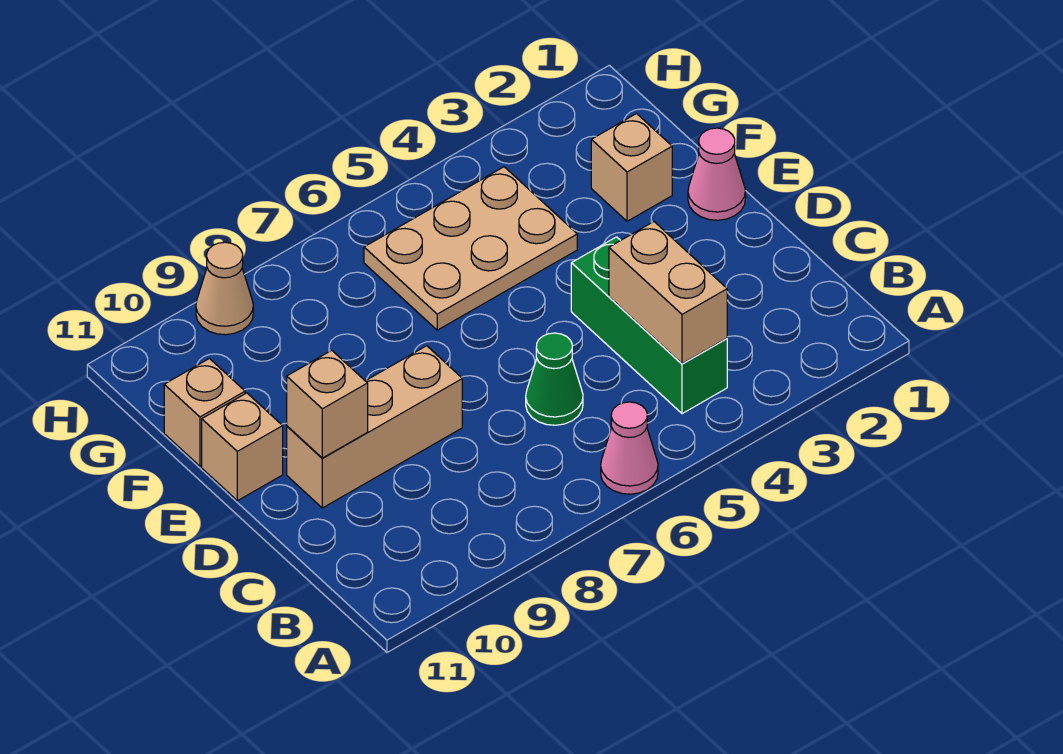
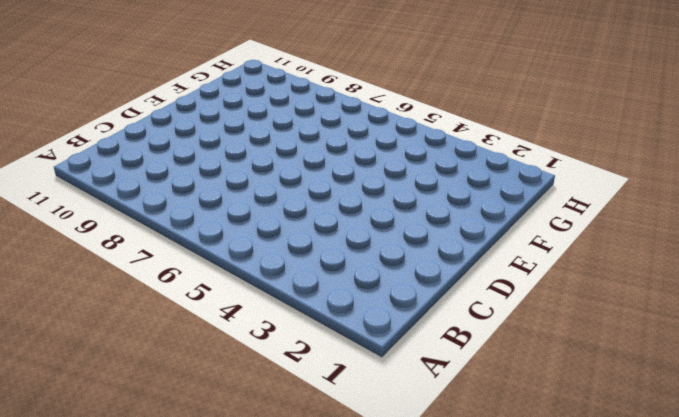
none -> pink cone A6 level 1
none -> green brick B4:D4 level 1
none -> green cone C6 level 1

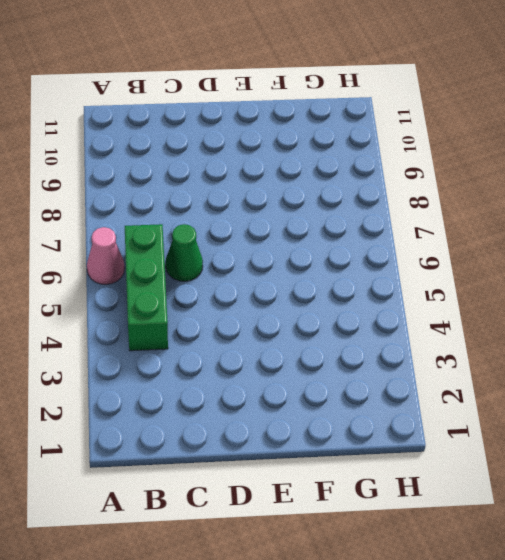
green brick B4:B6 level 1 -> green brick B4:D4 level 1
none -> tan brick D8:D10 level 1
none -> pink cone E1 level 1
none -> tan brick E11 level 1

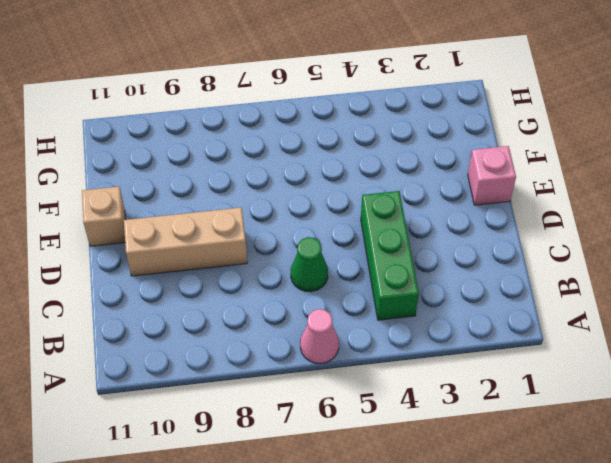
pink brick E1 level 1 -> pink cone E1 level 1
none -> tan brick F2 level 1
none -> tan plate F4:G6 level 1
none -> tan brick F11 level 1

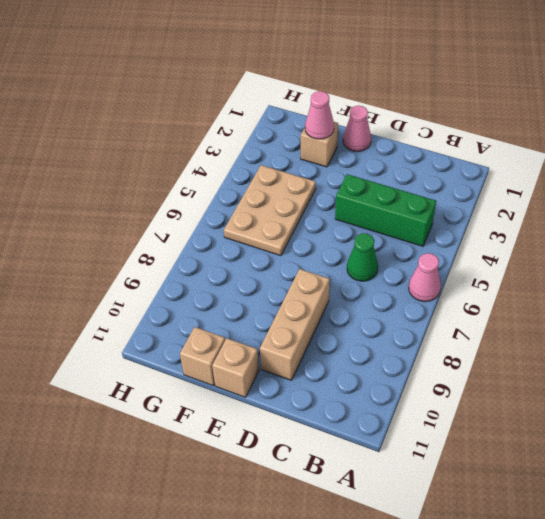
pink cone F2 level 2 -> none
none -> tan cone H9 level 1
none -> tan brick B4:C4 level 2
none -> tan brick D10 level 2

